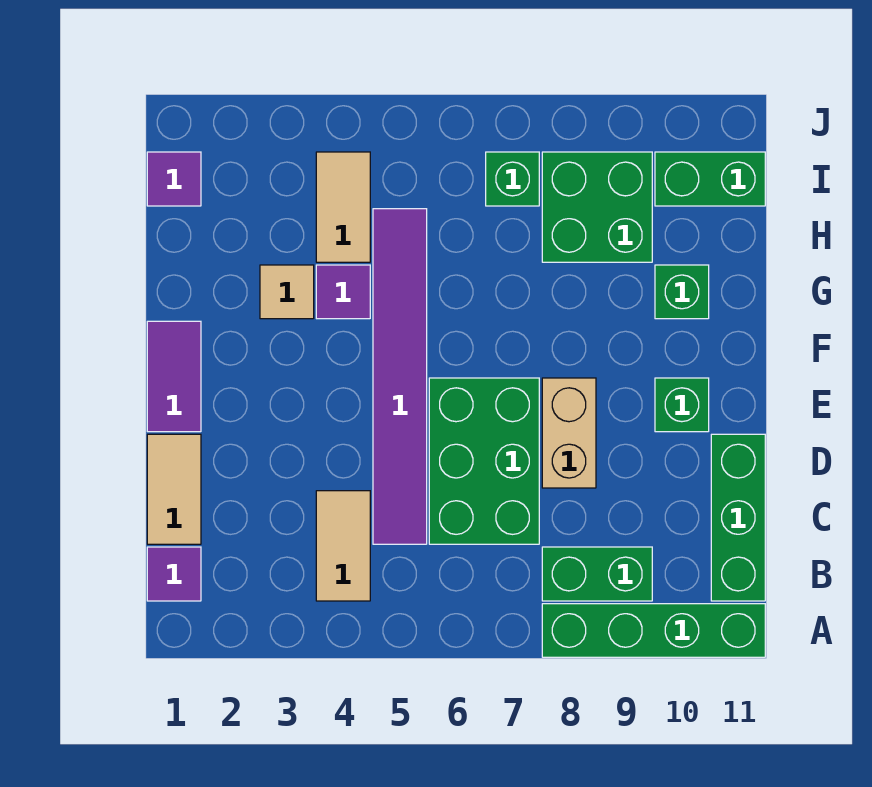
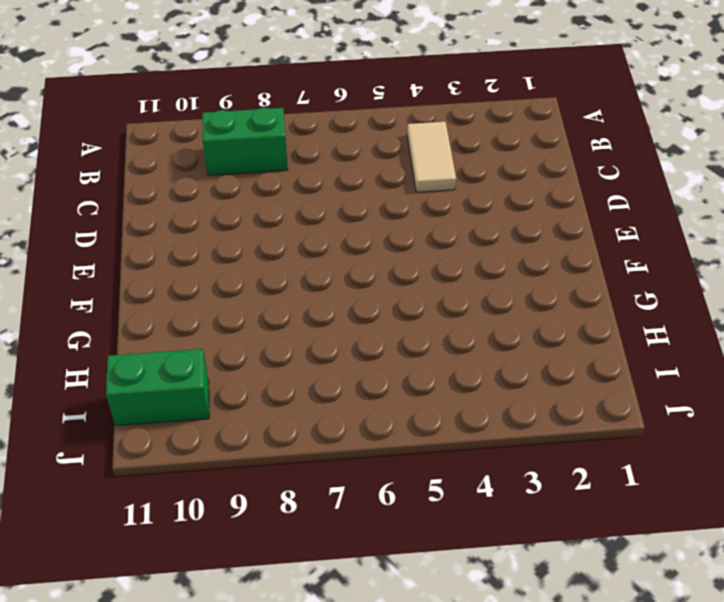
none -> green brick A8:A11 level 1
none -> purple tile B1 level 1
none -> green brick B11:D11 level 1

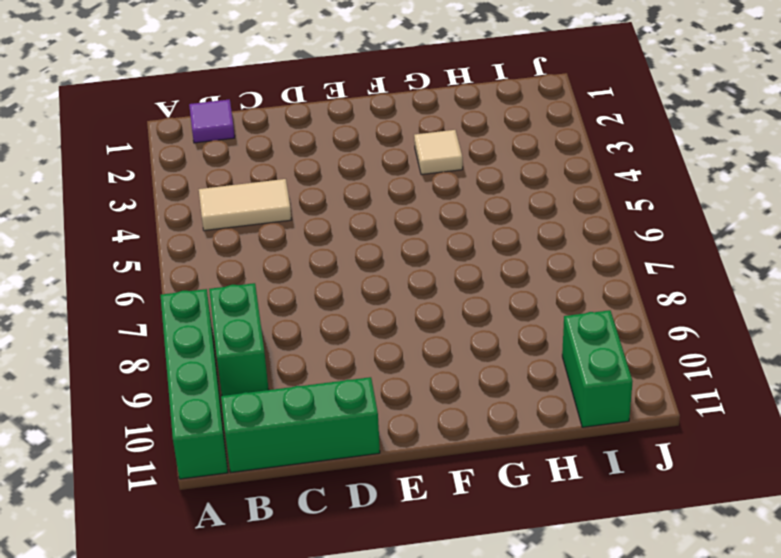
none -> tan tile C1:D1 level 1
none -> purple tile C5:H5 level 1
none -> green brick C6:E7 level 1

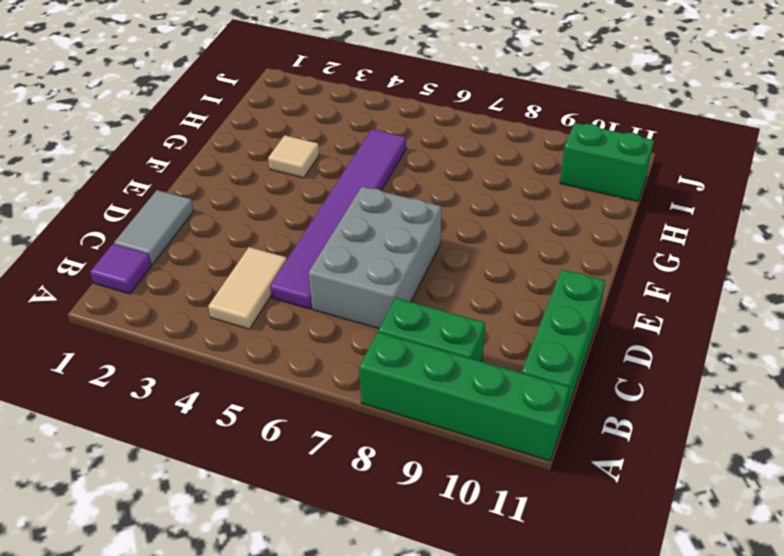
grey tile C1:D1 level 1 -> tan tile C1:D1 level 1
grey brick C6:E7 level 1 -> green brick C6:E7 level 1
none -> tan brick D8:E8 level 1
none -> purple tile E1:F1 level 1
none -> green brick E10 level 1

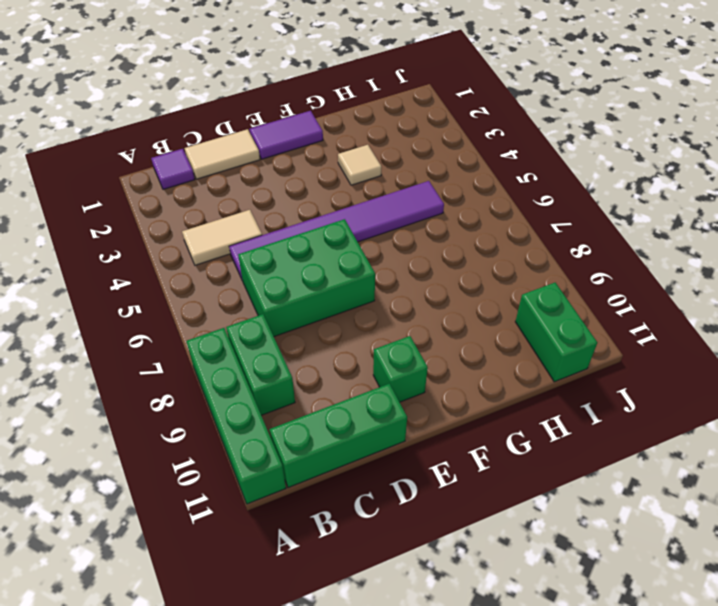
none -> tan brick D8:E8 level 1
none -> purple tile G4 level 1
none -> green brick G10 level 1

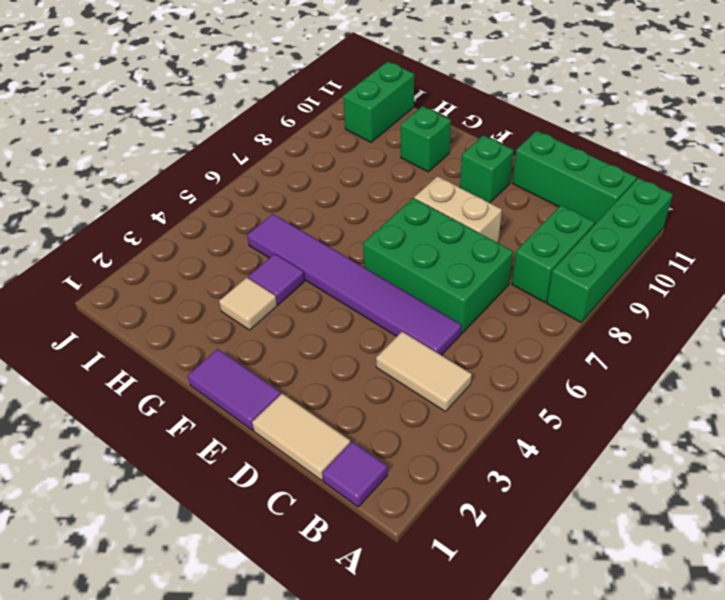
none -> tan tile H4:I4 level 1
none -> green brick H8:I9 level 1
none -> purple tile I1 level 1

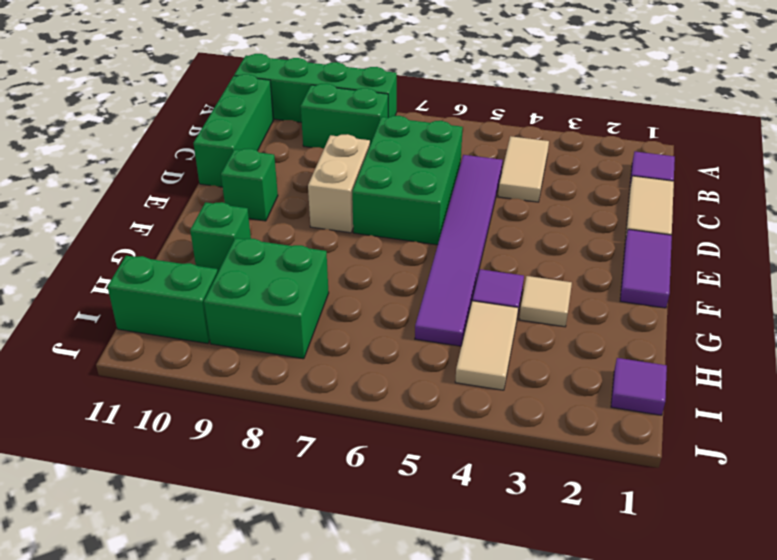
none -> green brick I7 level 1

